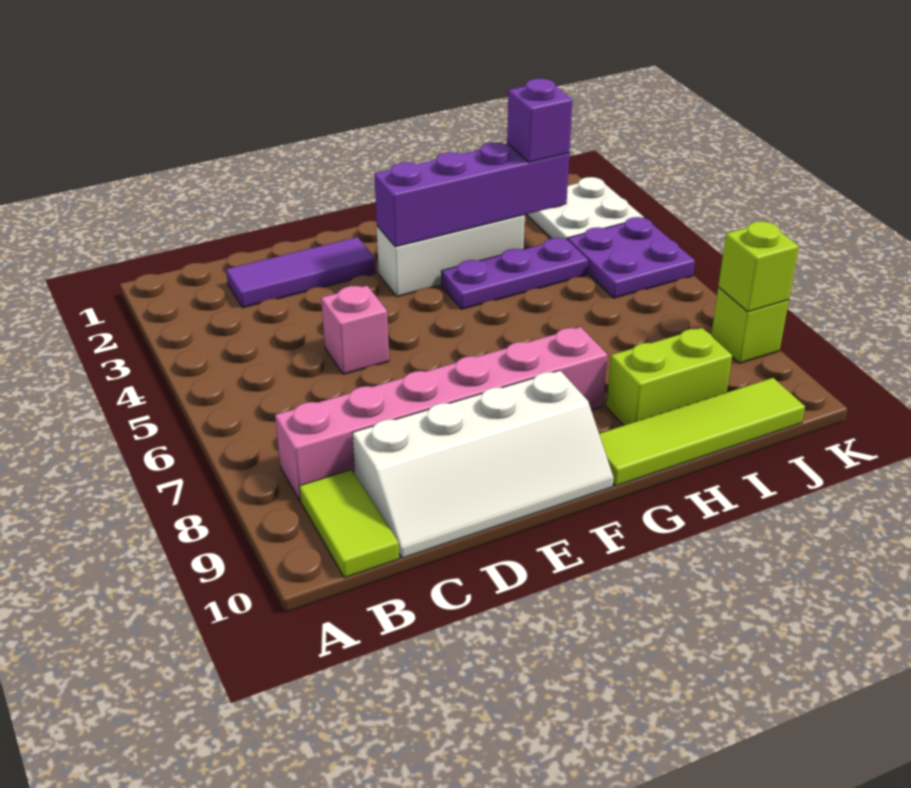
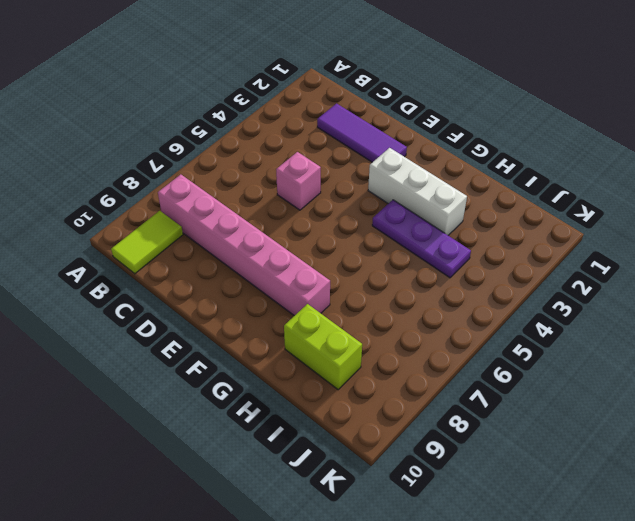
none -> white slope C9:F10 level 1 top 9
none -> lime tile G10:J10 level 1
none -> white plate J2:K3 level 1

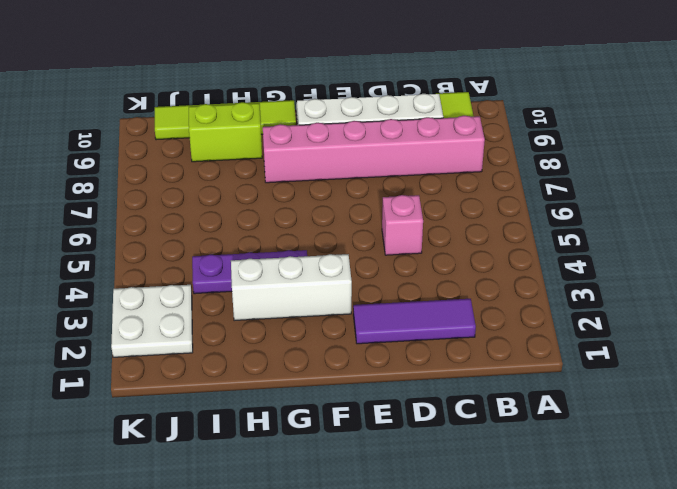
none -> purple plate J4:K5 level 1
none -> lime brick K8 level 1
none -> purple brick F3:I3 level 2

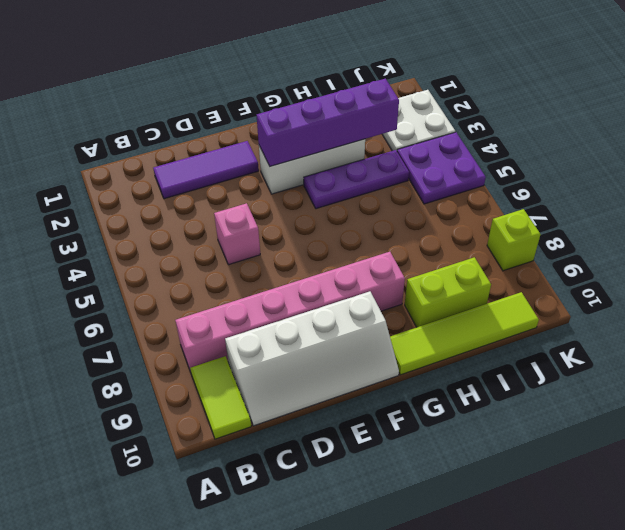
none -> lime brick K8 level 2
none -> purple brick I3 level 3

